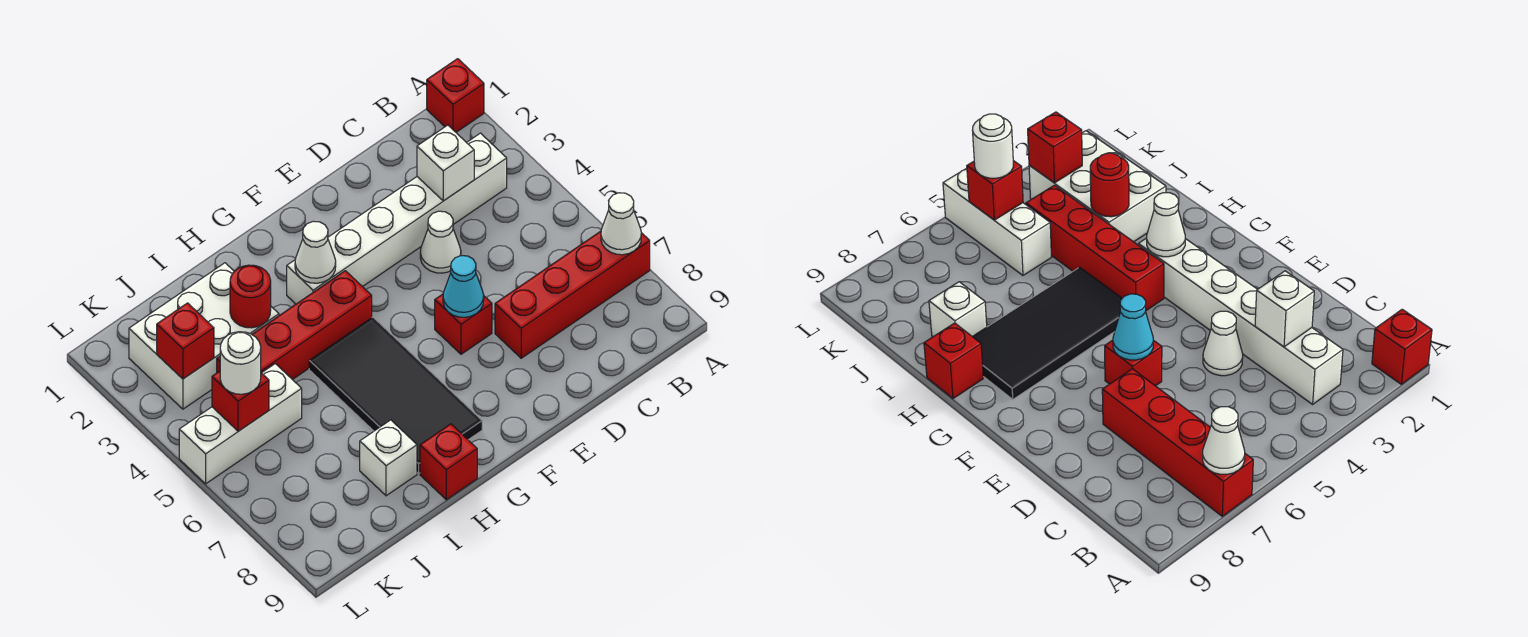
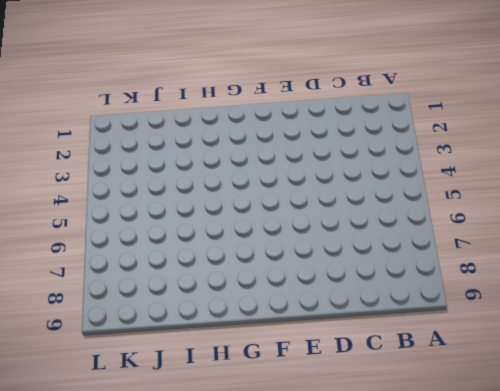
none -> red brick A1 level 1
none -> red brick A7:D7 level 1
none -> white brick B3:G3 level 1

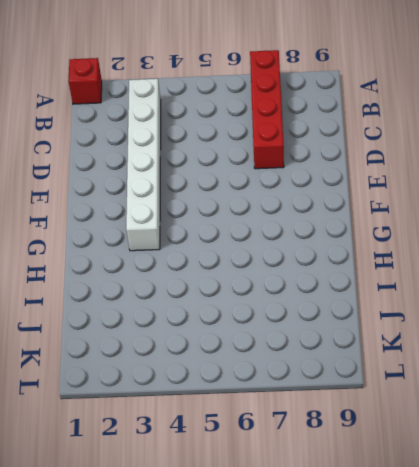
none -> white cone D4 level 1
none -> red brick E6 level 1
none -> red brick G4:J4 level 1

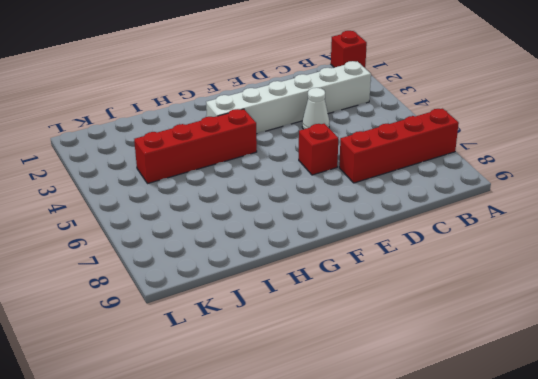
none -> black tile G5:H8 level 1
none -> red brick H9 level 1
none -> white brick I2:K3 level 1

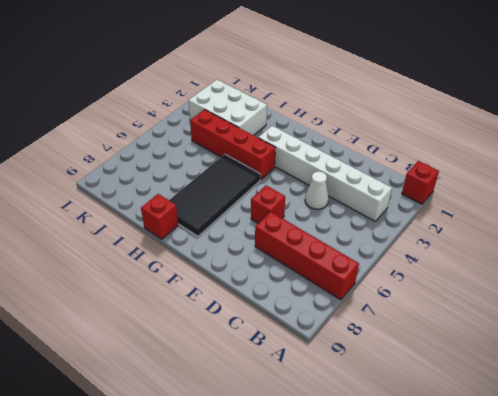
none -> white brick I8 level 1
none -> white brick J5:L5 level 1
none -> white cone A7 level 2

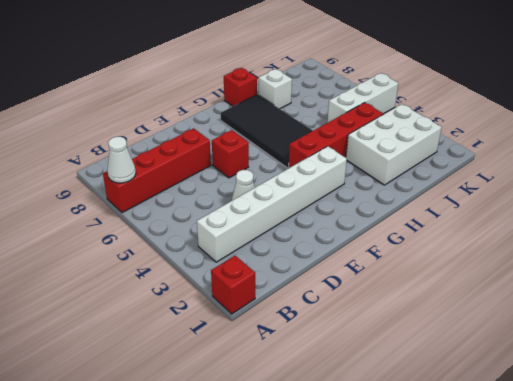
none -> white brick C3 level 2
none -> cyan cone E6 level 2
none -> white cone G3 level 2

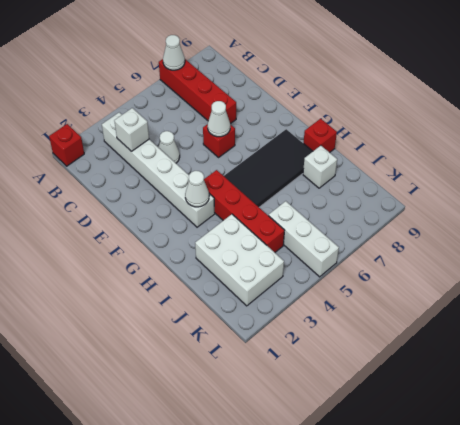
white cone E6 level 2 -> cyan cone E6 level 2
none -> red round brick I3 level 2
none -> red brick K3 level 2
none -> red brick K5 level 2

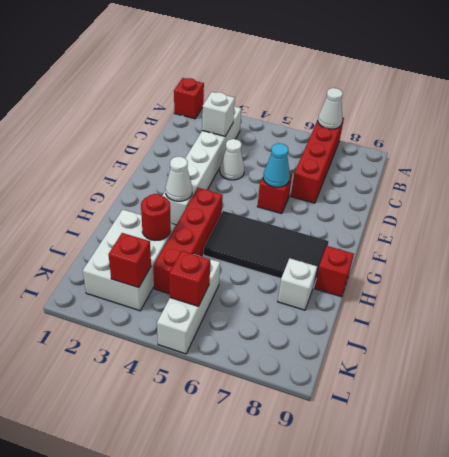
none -> white round brick K5 level 3

